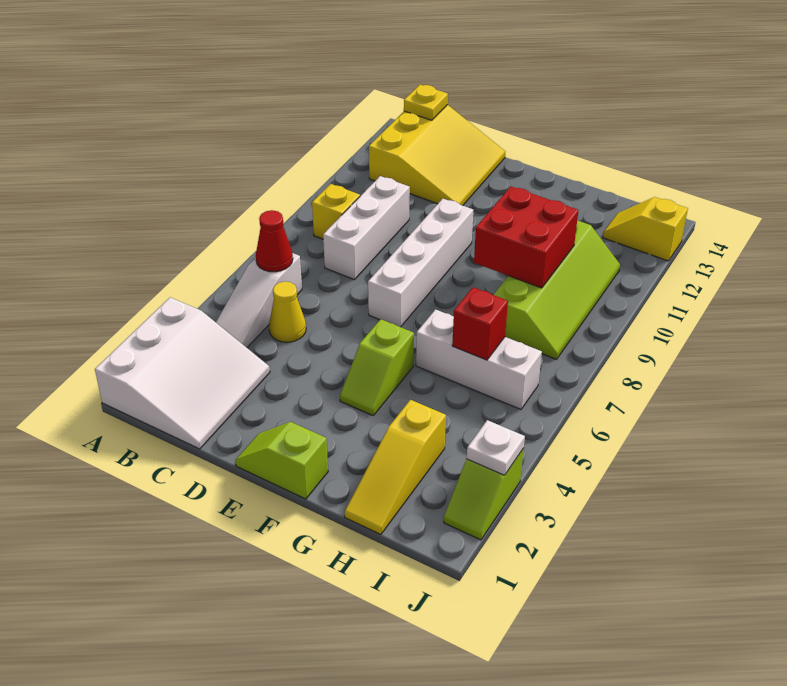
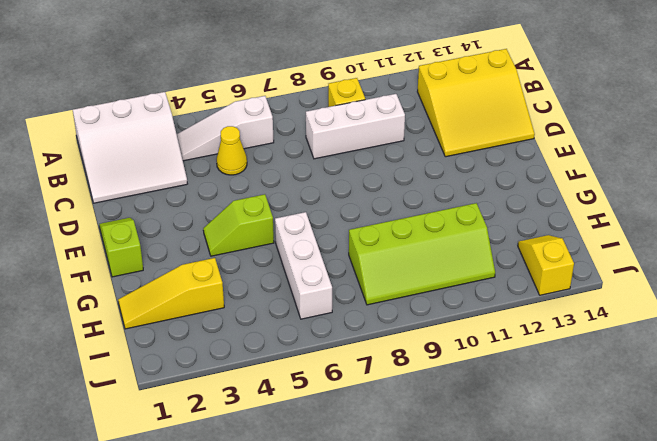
none -> white brick E7:E10 level 1
none -> lime slope J2:J3 level 1 top 3
none -> red cone B6 level 2

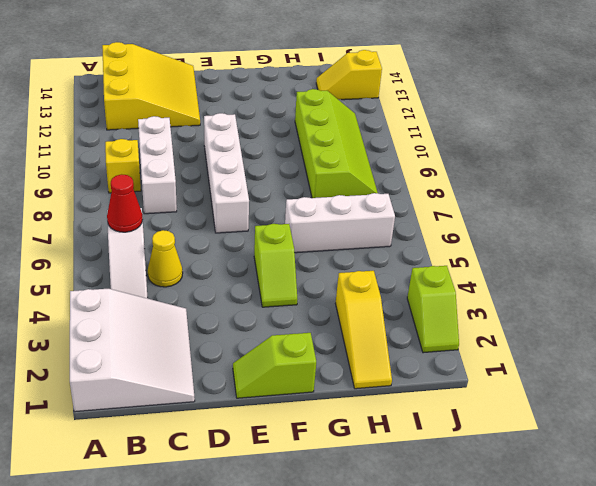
none -> yellow plate B14 level 2
none -> red brick G9:H10 level 2
none -> red brick H6 level 2

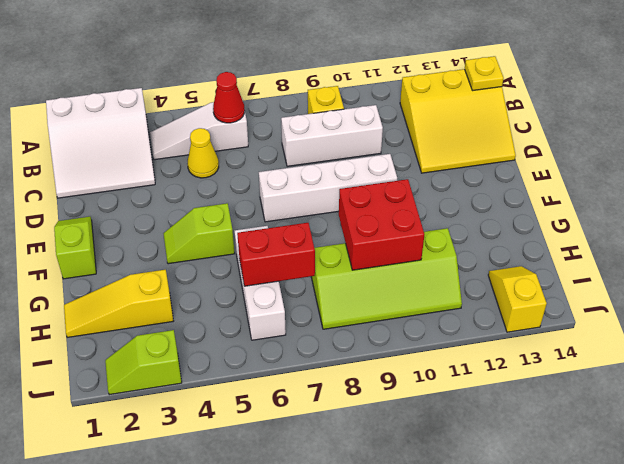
red brick H6:H7 level 2 -> red brick H6 level 2
none -> white plate J3 level 2

